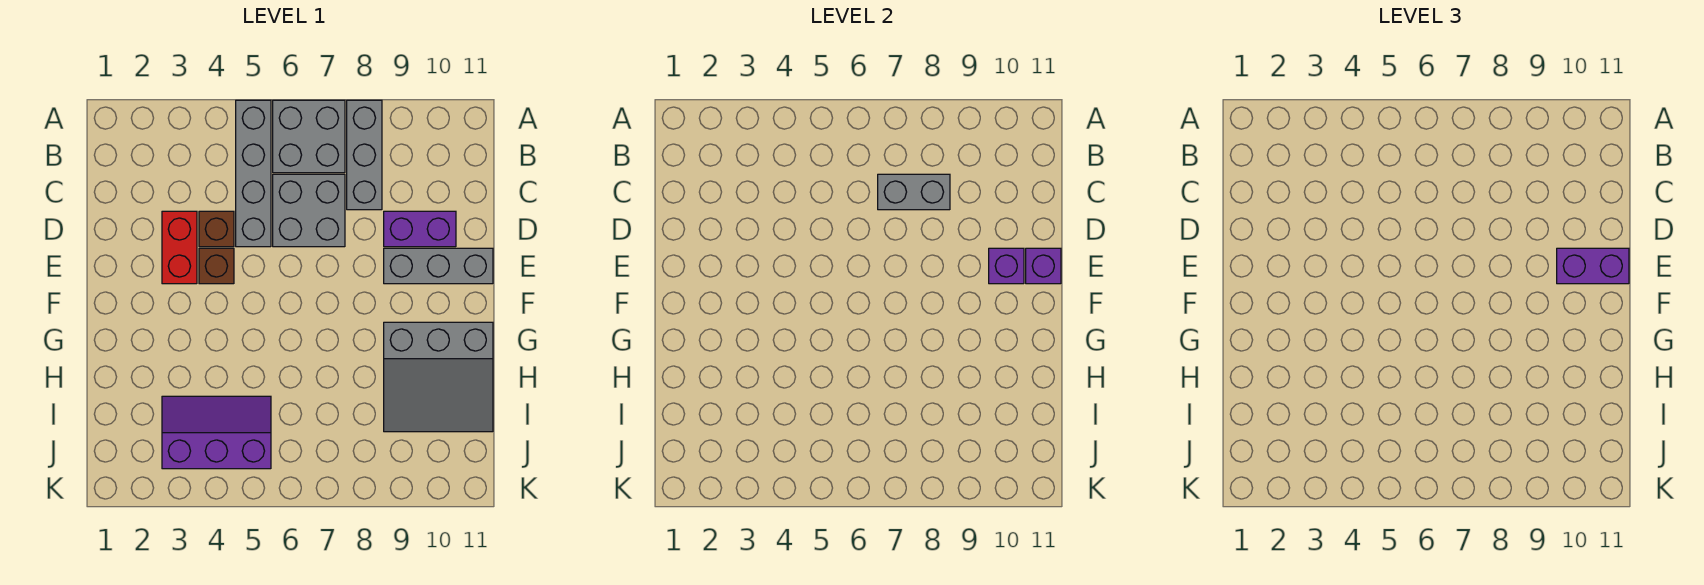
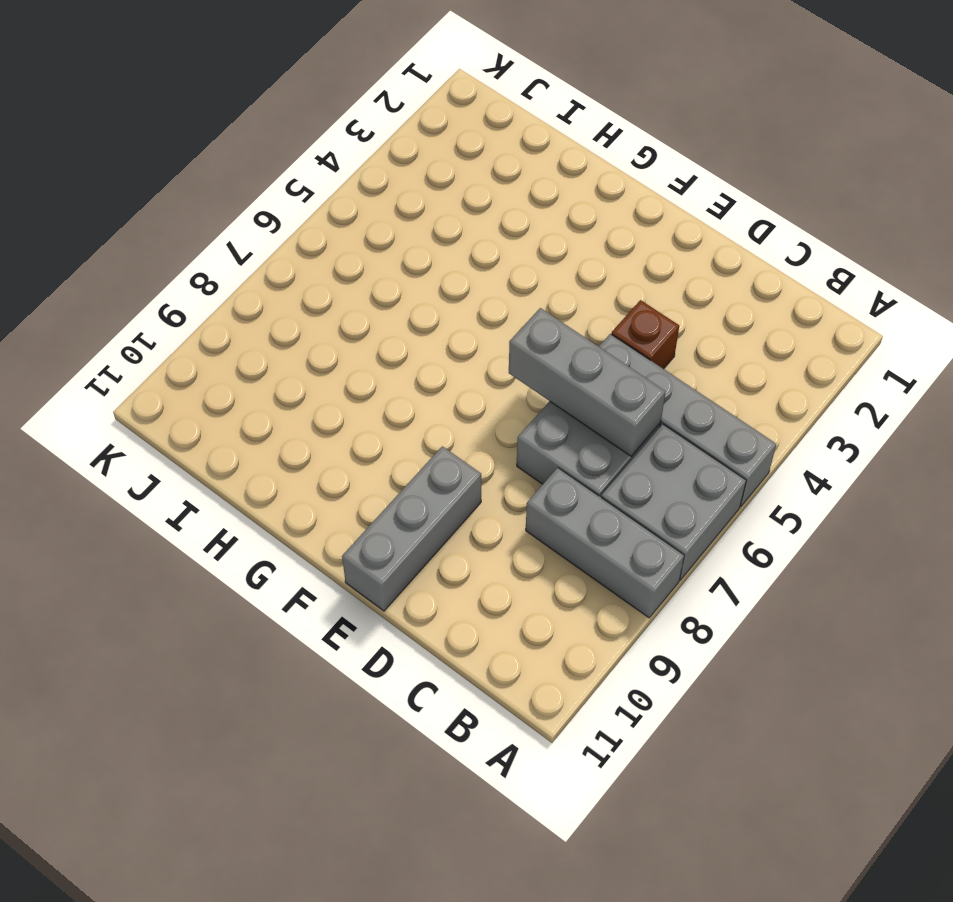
grey brick C6:E6 level 2 -> none
none -> red brick D3:E3 level 1
none -> purple brick D9:D10 level 1
none -> brown brick E4 level 1

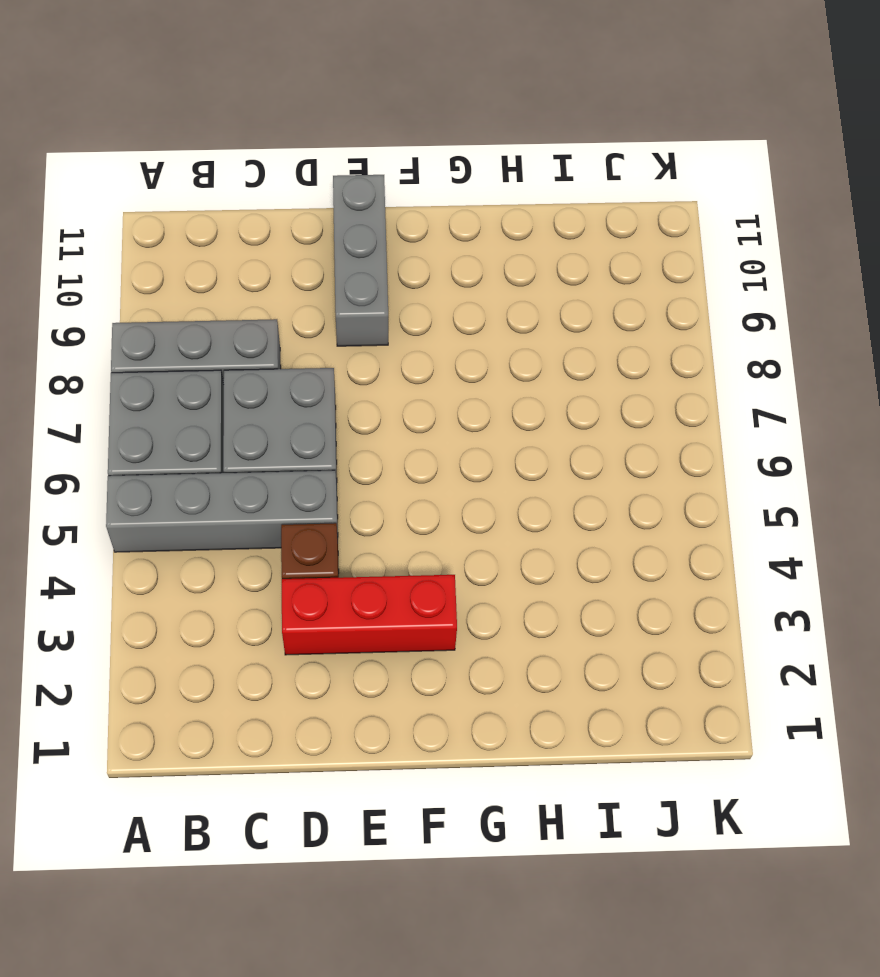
red brick D3:F3 level 1 -> red brick D3:E3 level 1
none -> purple brick D9:D10 level 1
none -> brown brick E4 level 1
none -> grey slope G9:I11 level 1 top G

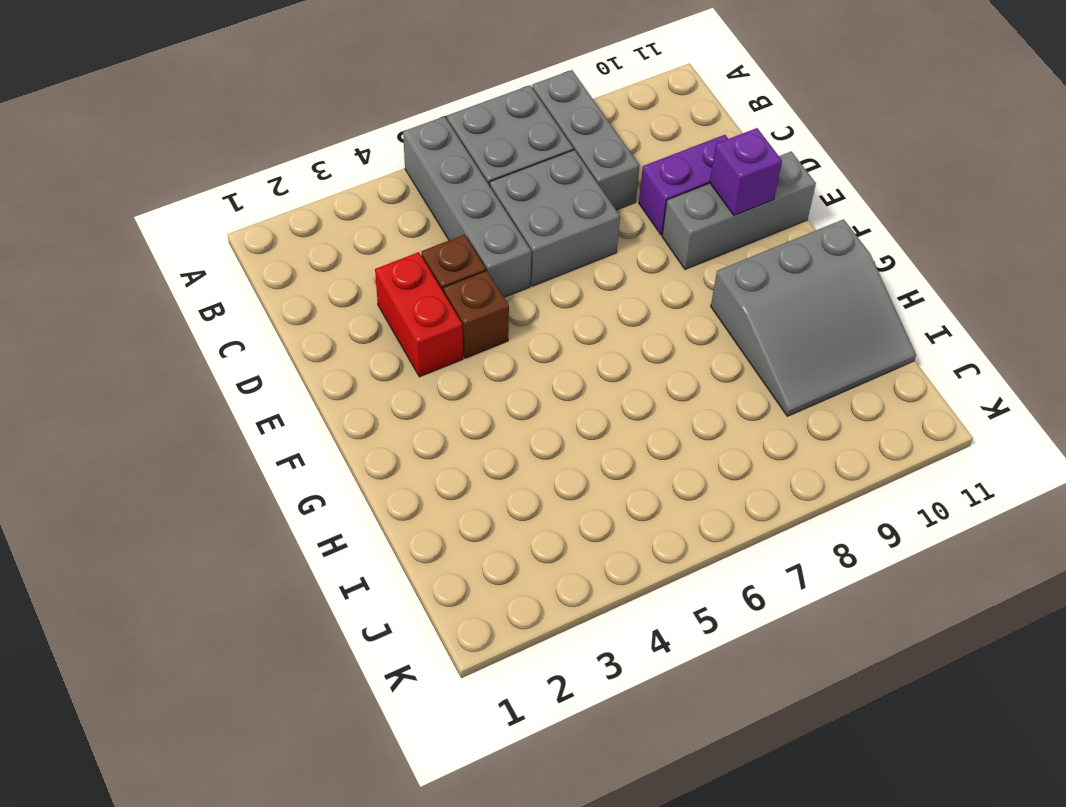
none -> purple slope I3:J5 level 1 top J
none -> grey brick C7:C8 level 2
none -> purple brick E11 level 2

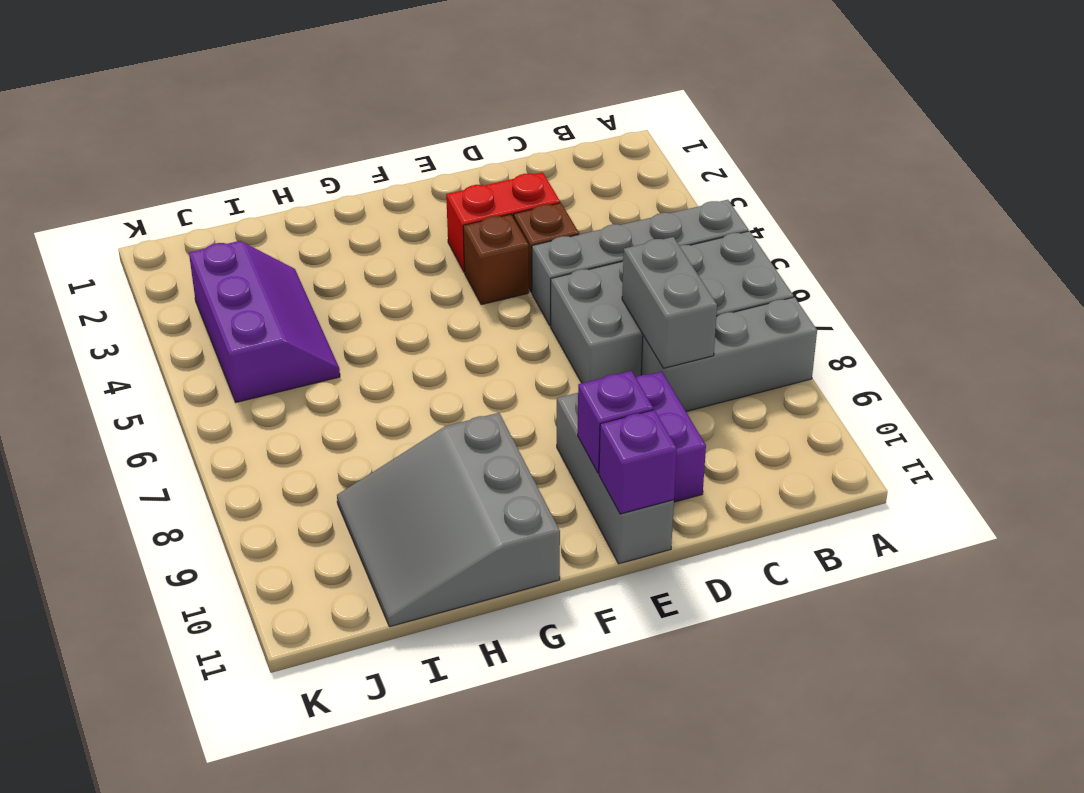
none -> purple brick E10:E11 level 3

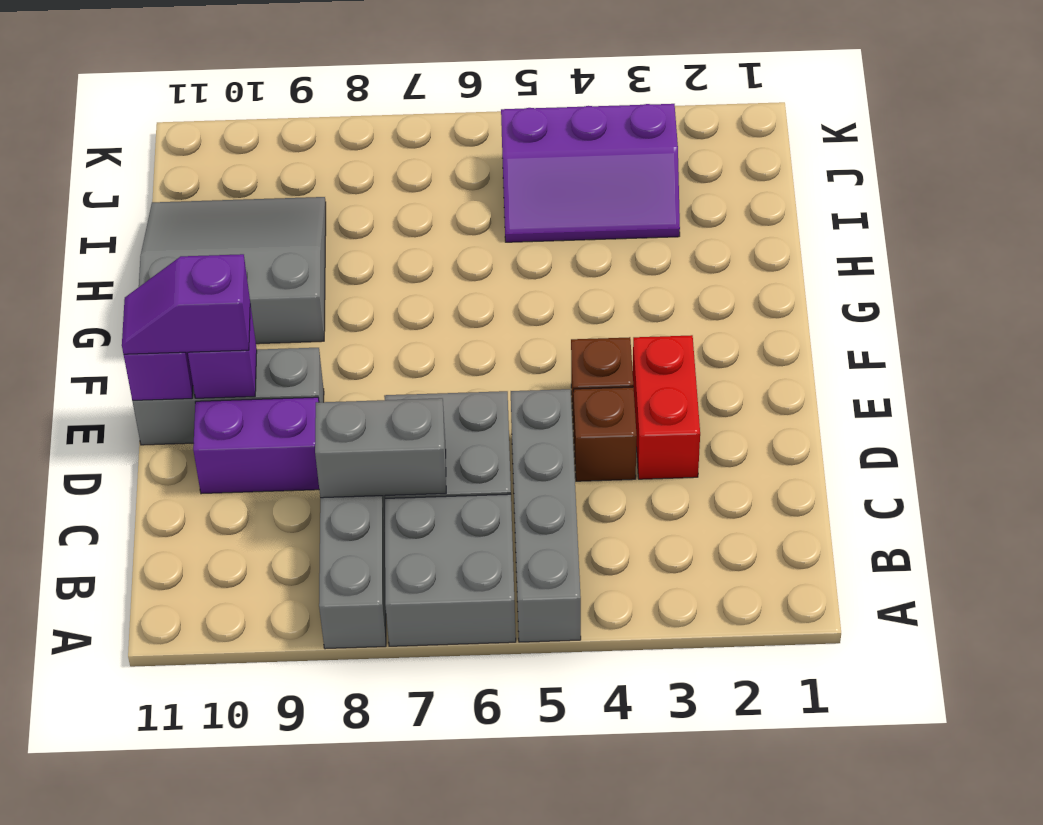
purple slope E10:E11 level 3 top 10 -> purple brick E10:E11 level 3

